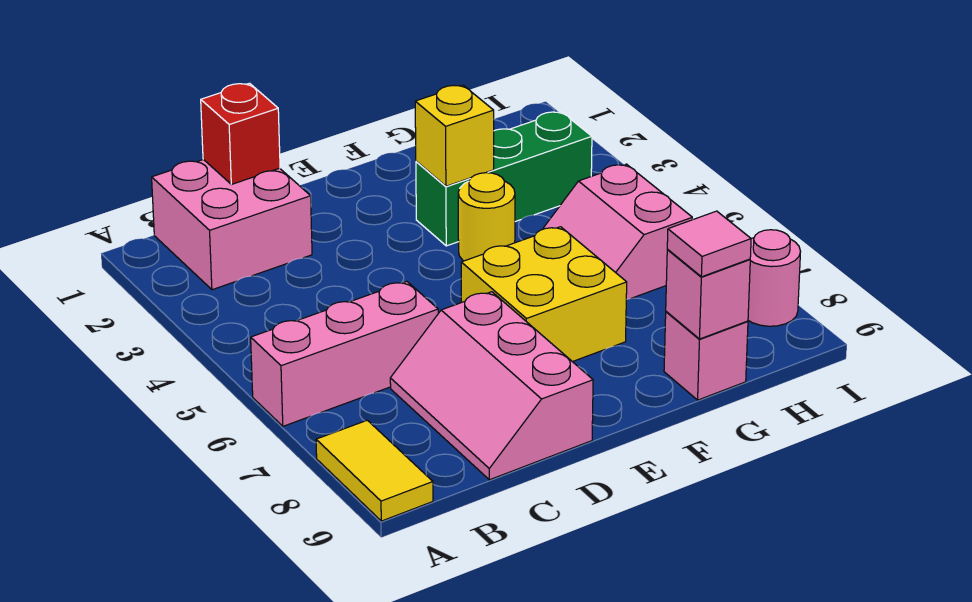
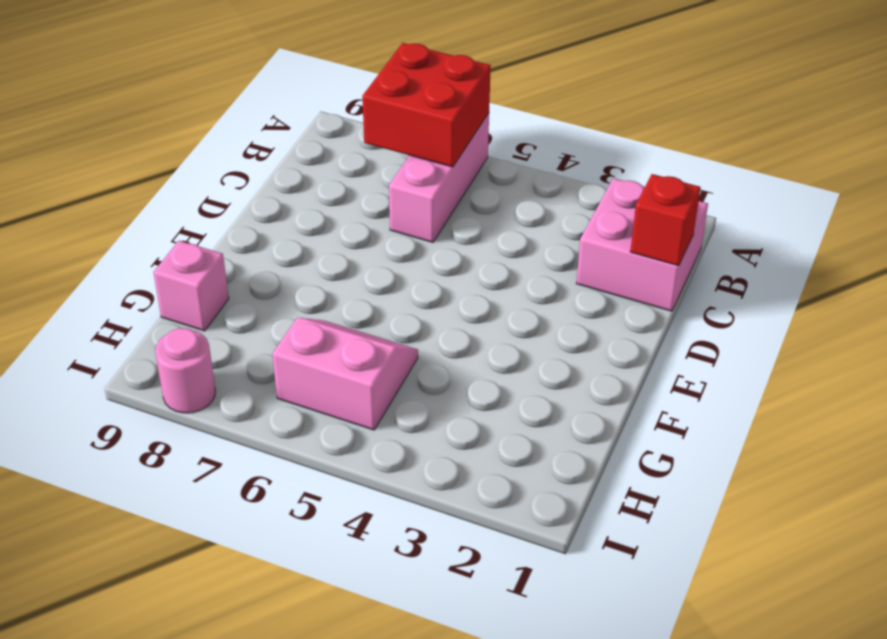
red brick A6:B7 level 2 -> none
none -> yellow tile A8:A9 level 1
none -> pink slope C7:D9 level 1 top D
none -> yellow brick E6:F7 level 1

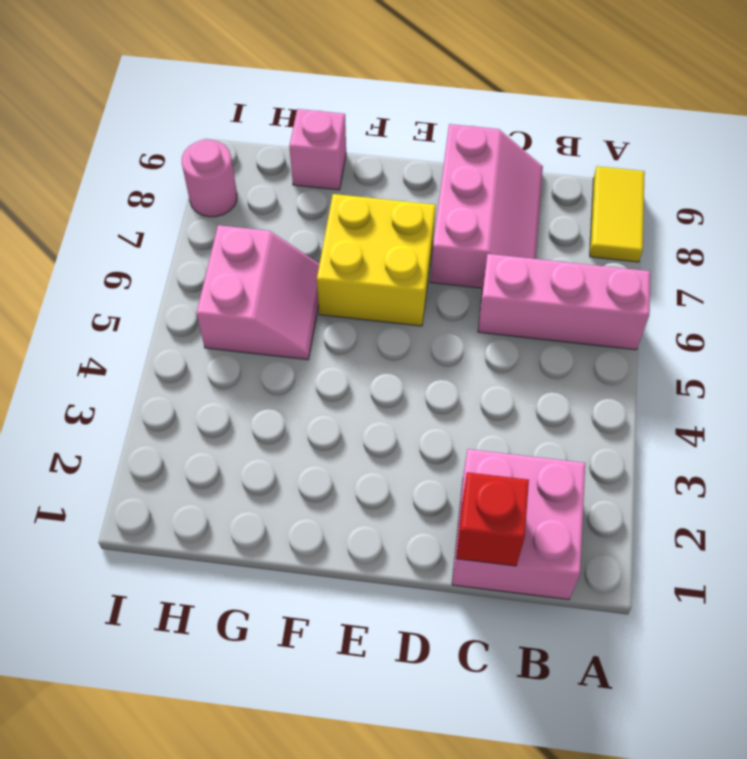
none -> green brick F3:H3 level 1
none -> yellow round brick F4 level 1
none -> yellow brick F3 level 2

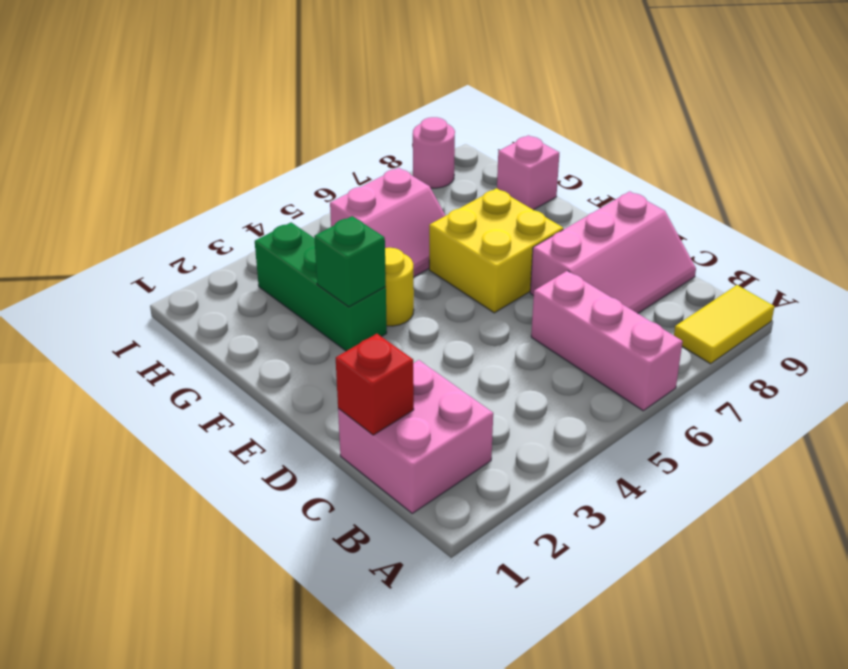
green brick F3 level 2 -> yellow brick F3 level 2
none -> pink brick G9 level 2
none -> pink tile G9 level 3

